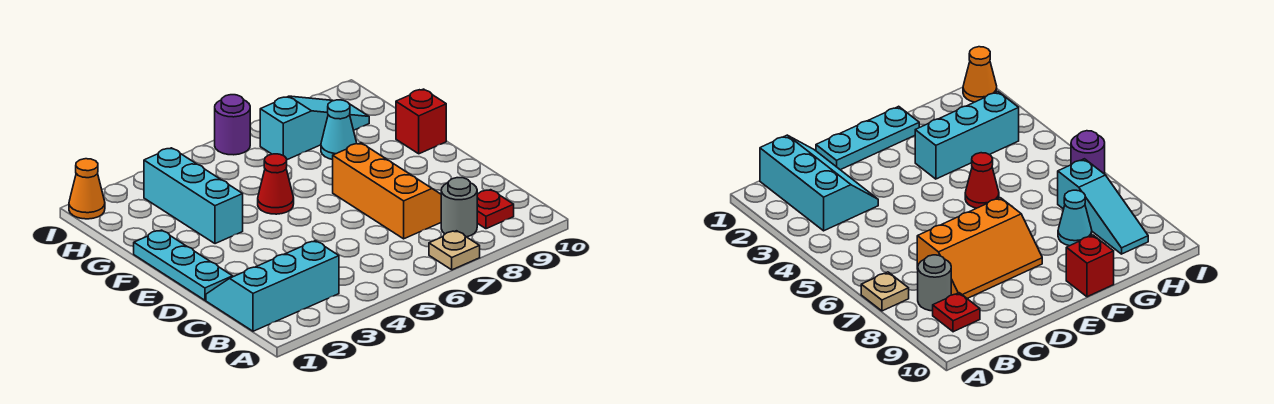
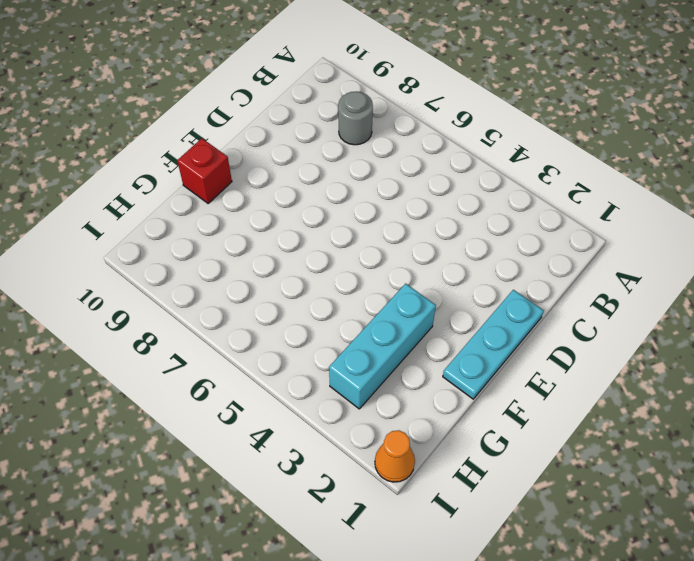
none -> tan plate A7 level 1
none -> cyan slope B1:C3 level 1 top B
none -> red plate B9 level 1

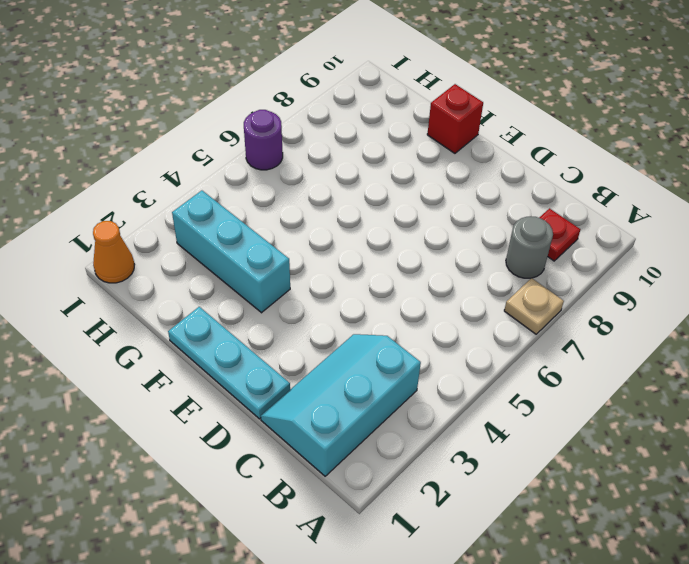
none -> orange slope C7:E8 level 1 top 7
none -> red cone F5 level 1
none -> cyan cone G8 level 1

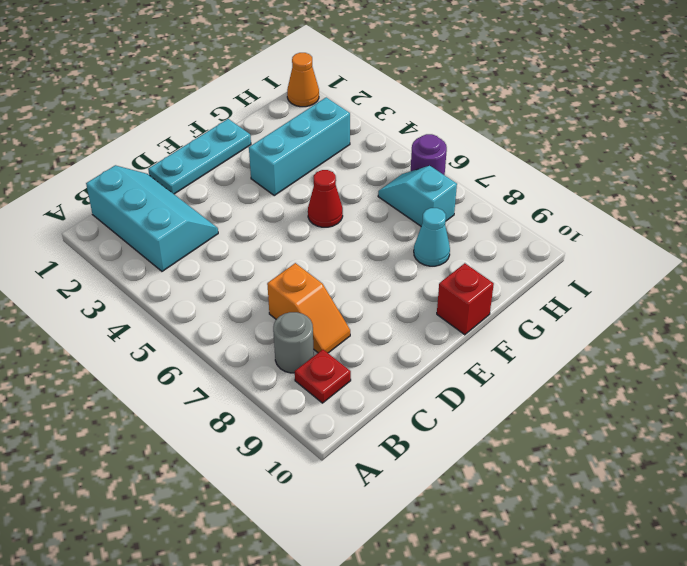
orange slope C7:C8 level 1 top 7 -> orange slope C7:E8 level 1 top 7
cyan slope H6:H7 level 1 top 7 -> cyan slope H7:H9 level 1 top 7
none -> tan plate A7 level 1

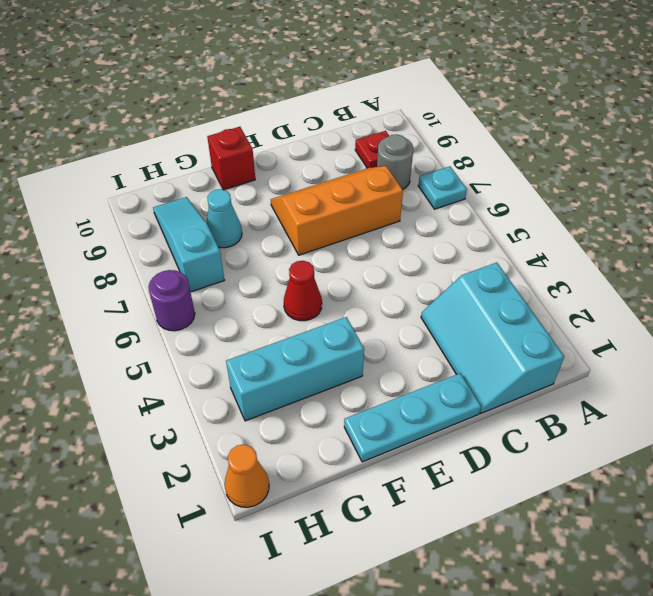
cyan plate A7 level 1 -> tan plate A7 level 1

